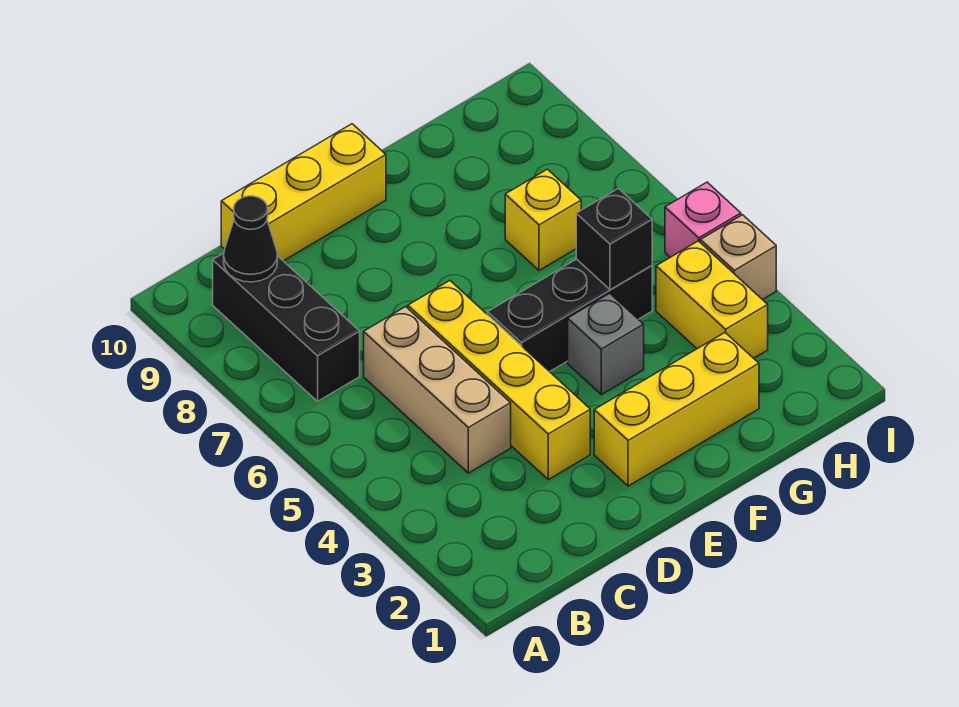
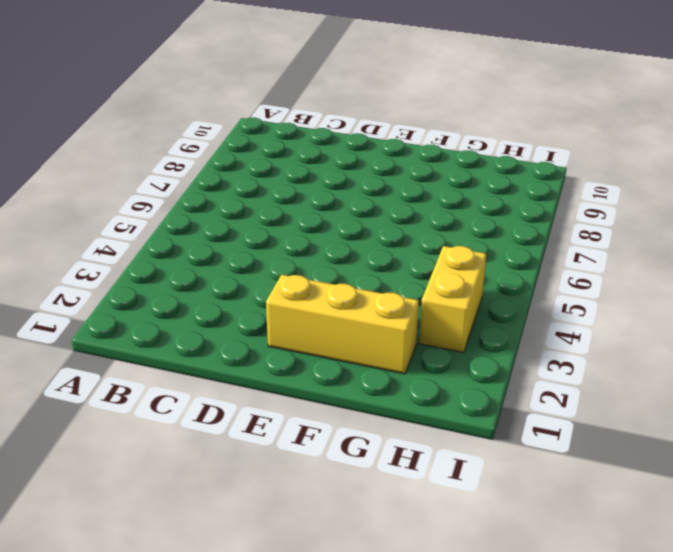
none -> black brick B7:B9 level 1
none -> tan brick C4:C6 level 1
none -> yellow brick C10:E10 level 1

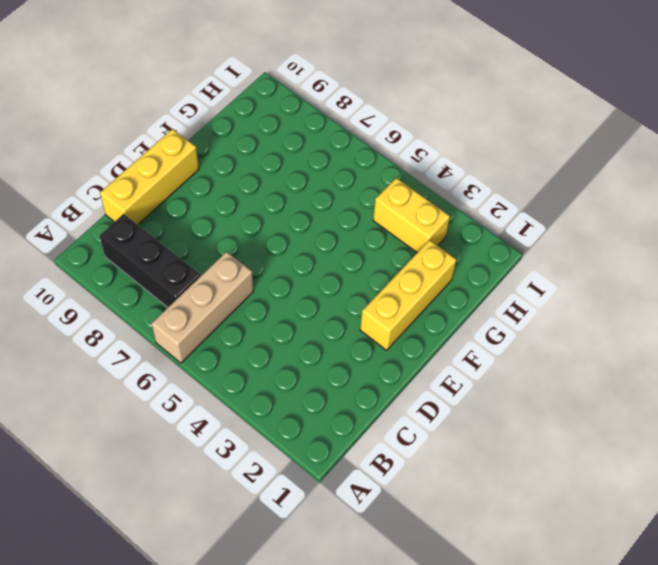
tan brick A6:C6 level 1 -> tan brick C4:C6 level 1
none -> yellow brick D3:D6 level 1
none -> black brick E5:G5 level 1
none -> grey brick F4 level 1

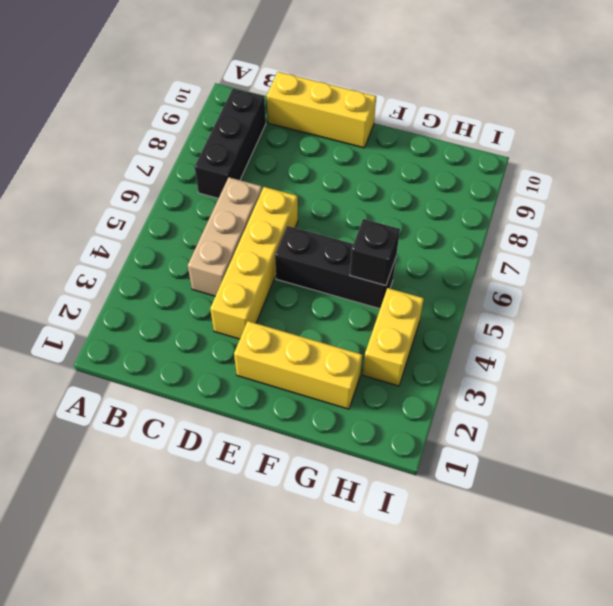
none -> grey brick F4 level 1
none -> yellow brick G7 level 1
none -> tan brick I4 level 1

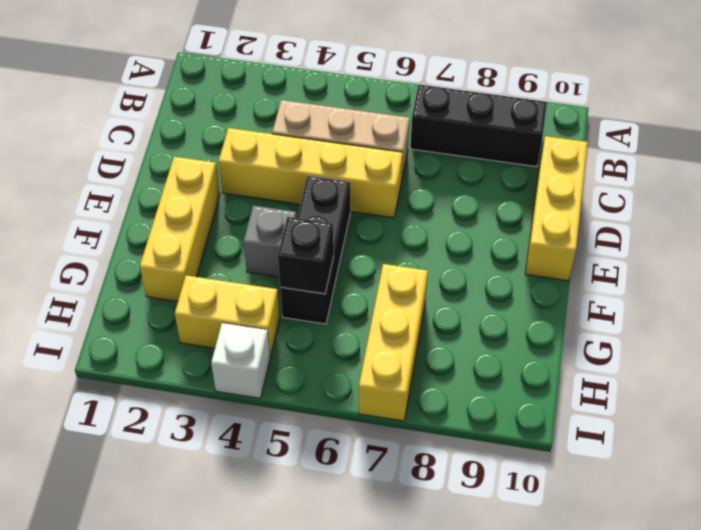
yellow brick G7:I7 level 1 -> yellow brick G7 level 1
white brick I4 level 1 -> tan brick I4 level 1
none -> pink brick I5 level 1
none -> black cone B9 level 2

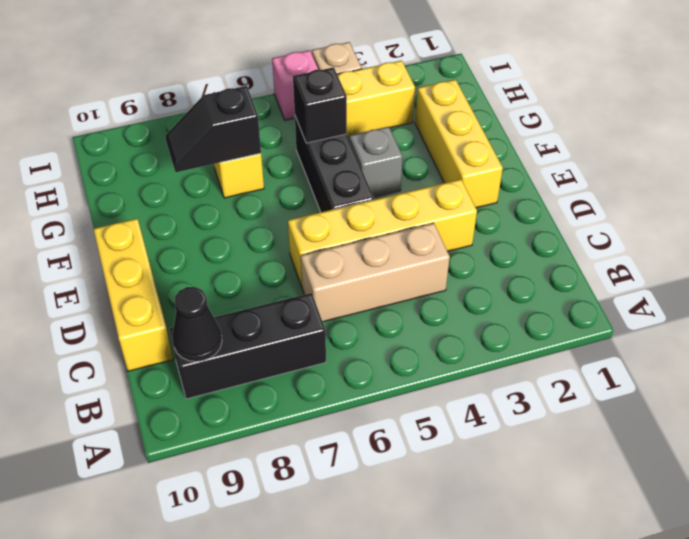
black slope G7:G8 level 2 top 7 -> none

